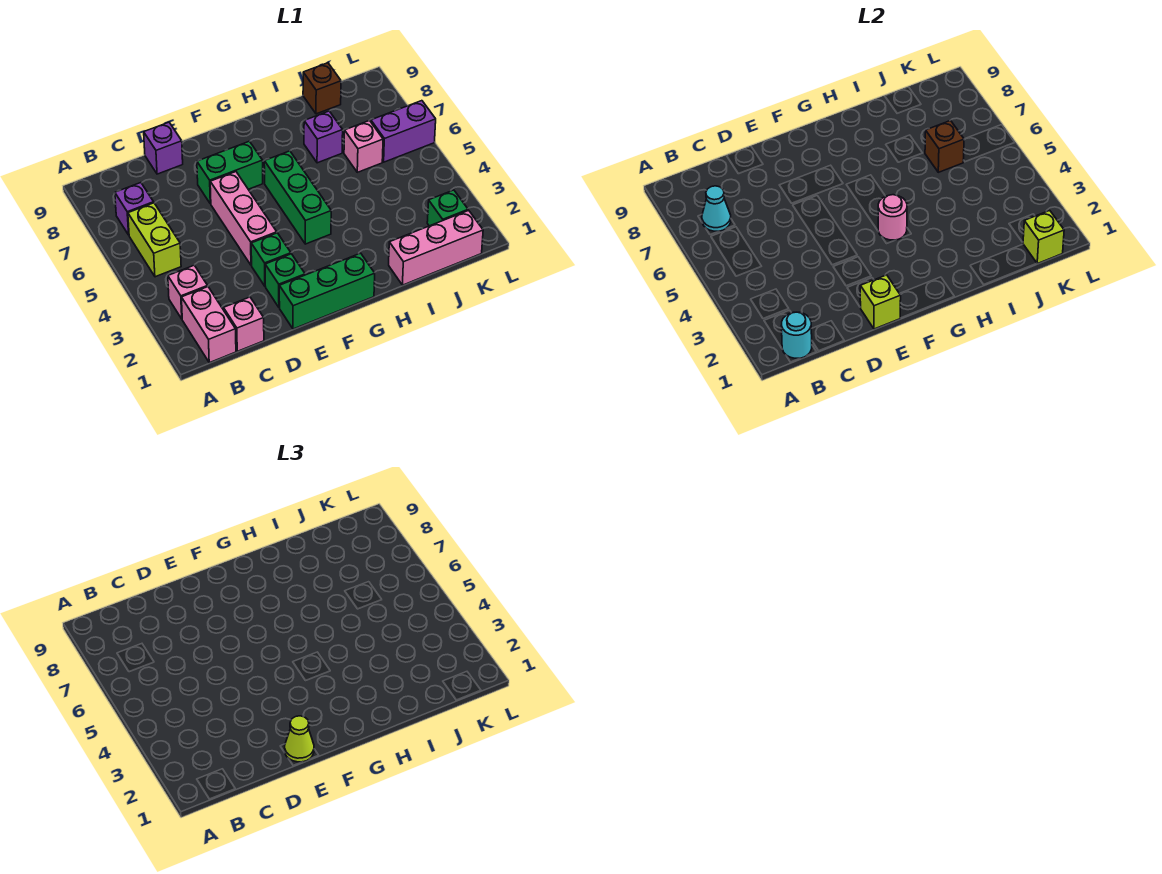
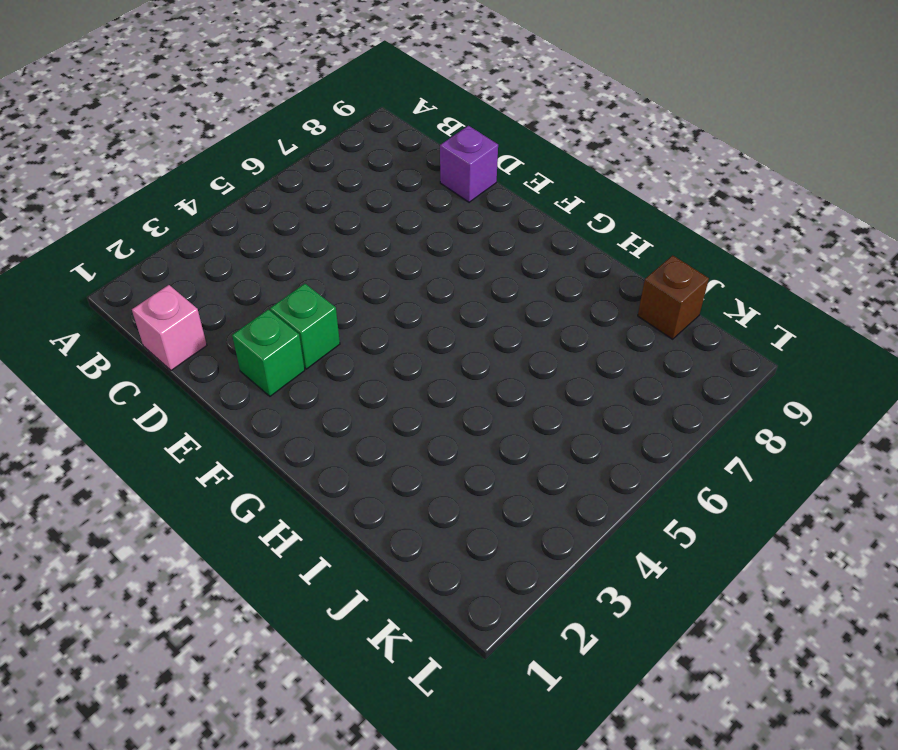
none -> pink brick B1:B2 level 1
none -> pink brick B3 level 1
none -> lime brick B5:B6 level 1

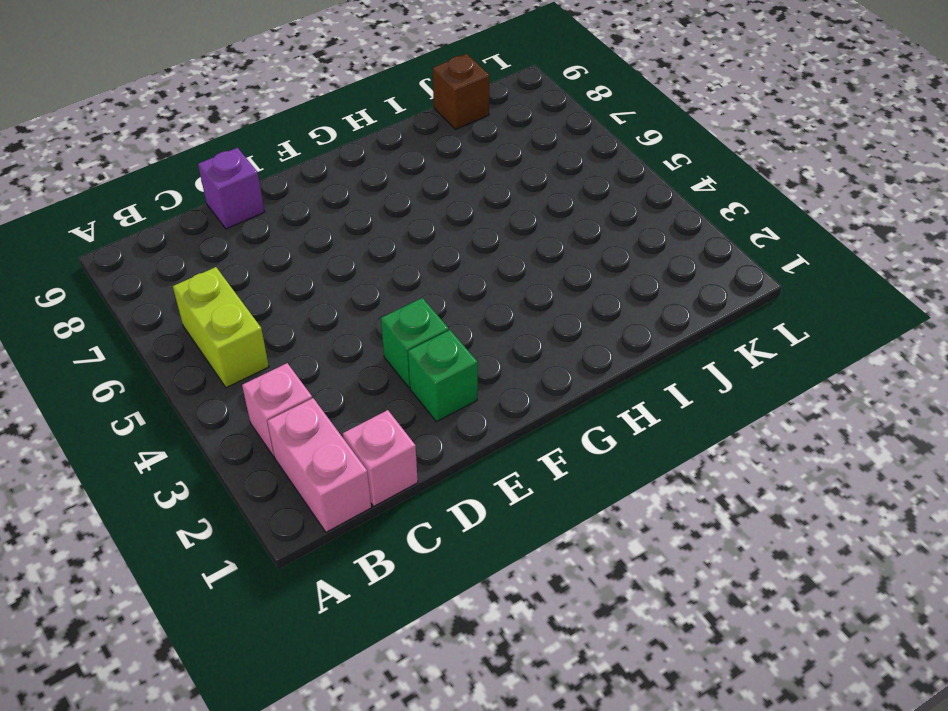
none -> purple brick B7 level 1
none -> green brick E1:G1 level 1
none -> pink brick E4:E6 level 1

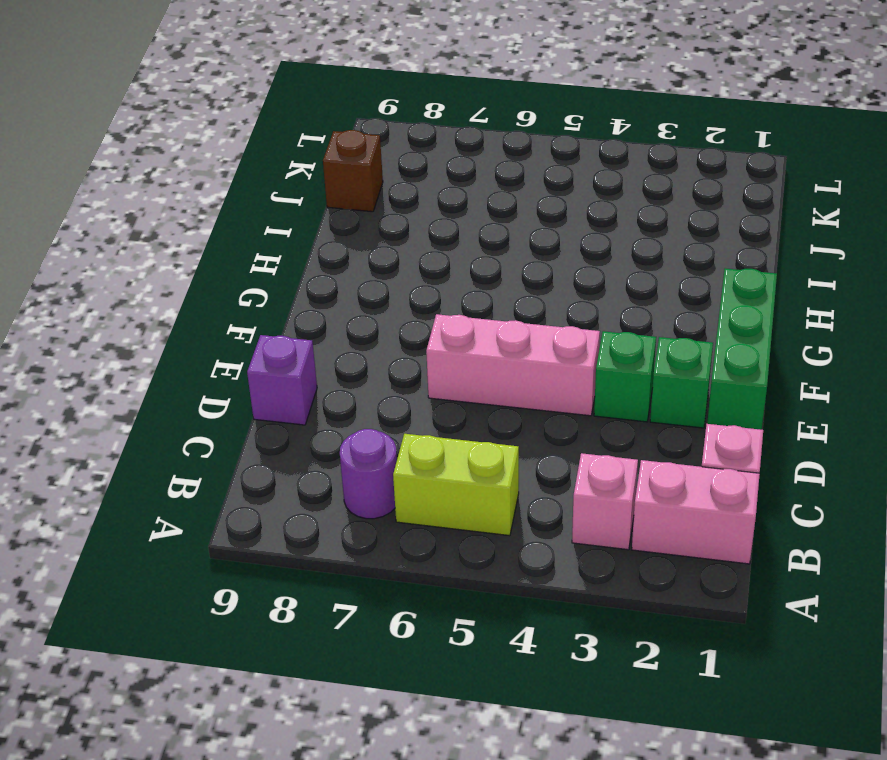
purple round brick B7 level 1 -> purple brick B7 level 1
none -> green brick E7:F7 level 1
none -> green brick G4:G6 level 1
none -> pink brick I1:K1 level 1

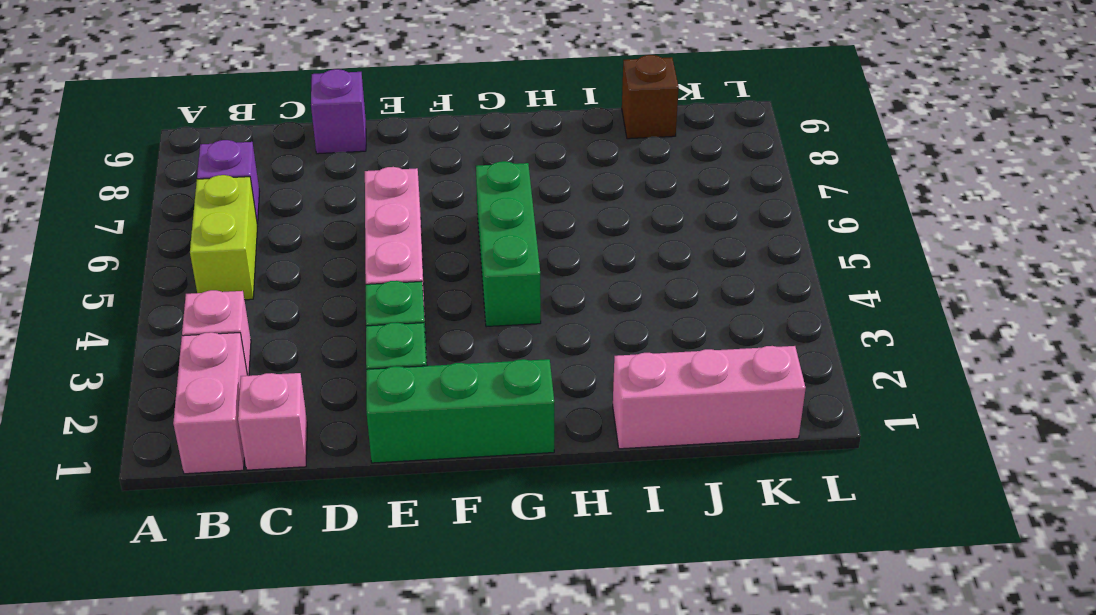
none -> green brick E7:F7 level 1
none -> purple brick I7 level 1
none -> pink brick J6 level 1

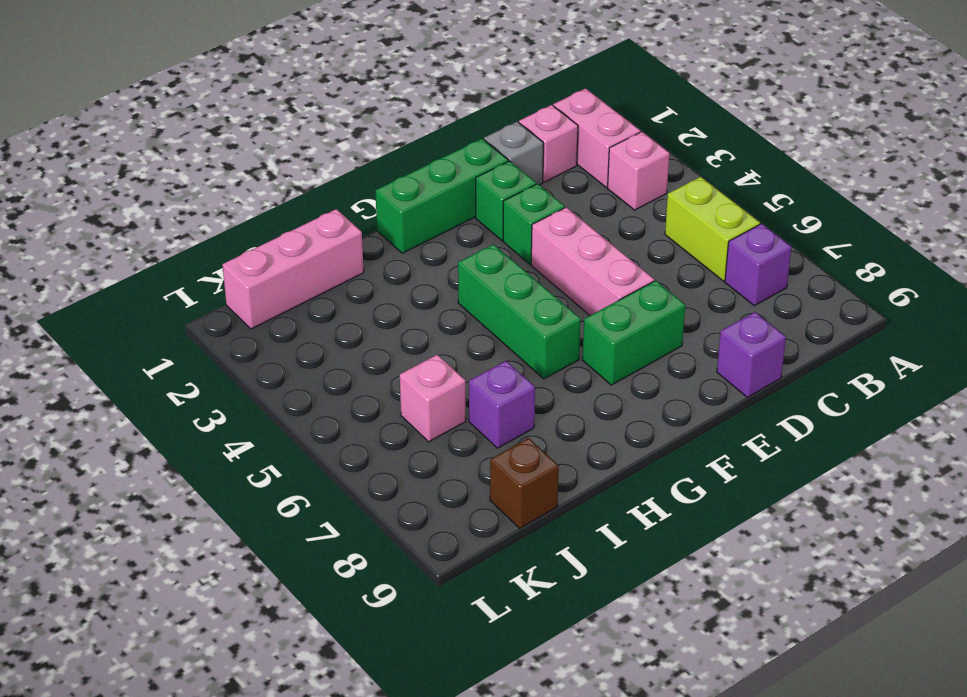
grey brick D1 level 1 -> none
none -> green brick K2 level 1
none -> purple brick K6:L6 level 1
none -> cyan round brick B1 level 2

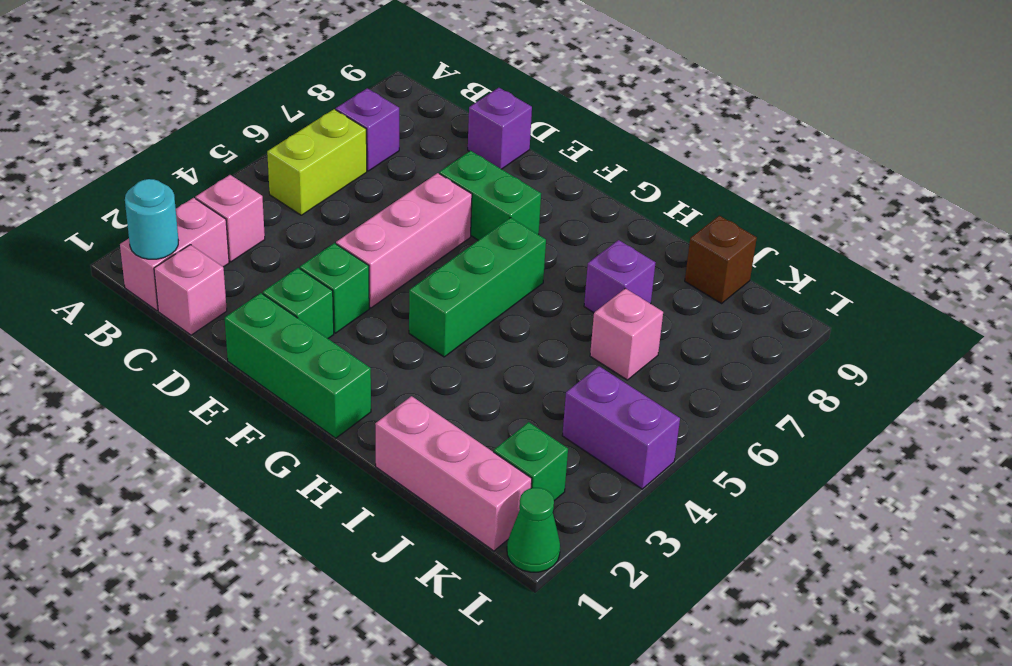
purple brick K4:L4 level 1 -> purple brick K6:L6 level 1
green cone L1 level 1 -> none
none -> cyan cone B7 level 2
none -> lime brick E1 level 2
none -> pink round brick G4 level 2

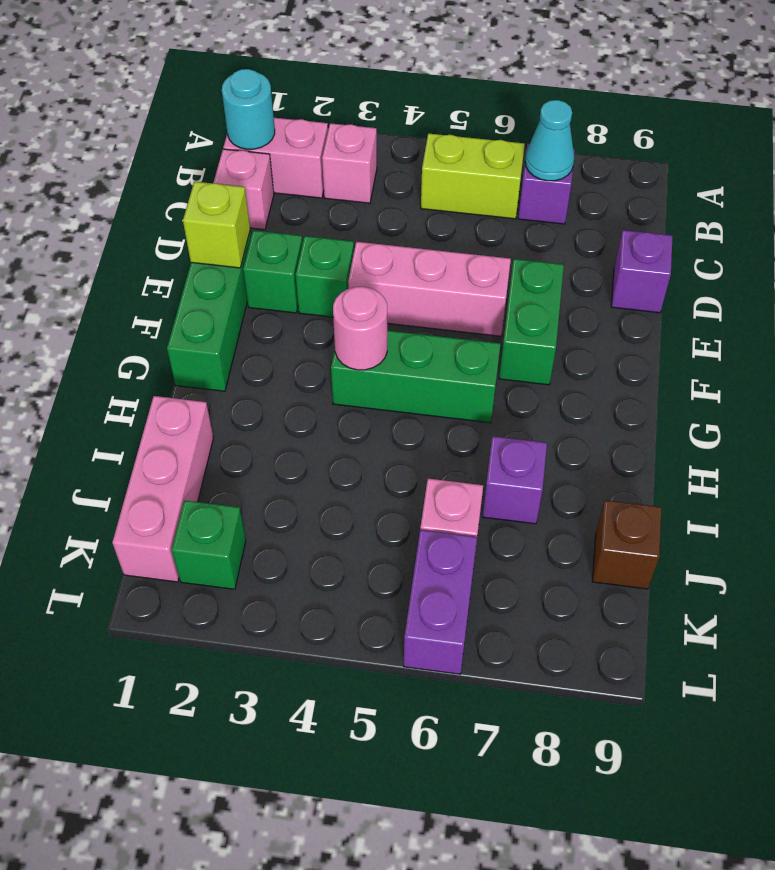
none -> brown brick J6 level 2
none -> lime brick K1 level 2
none -> lime cone E1 level 3

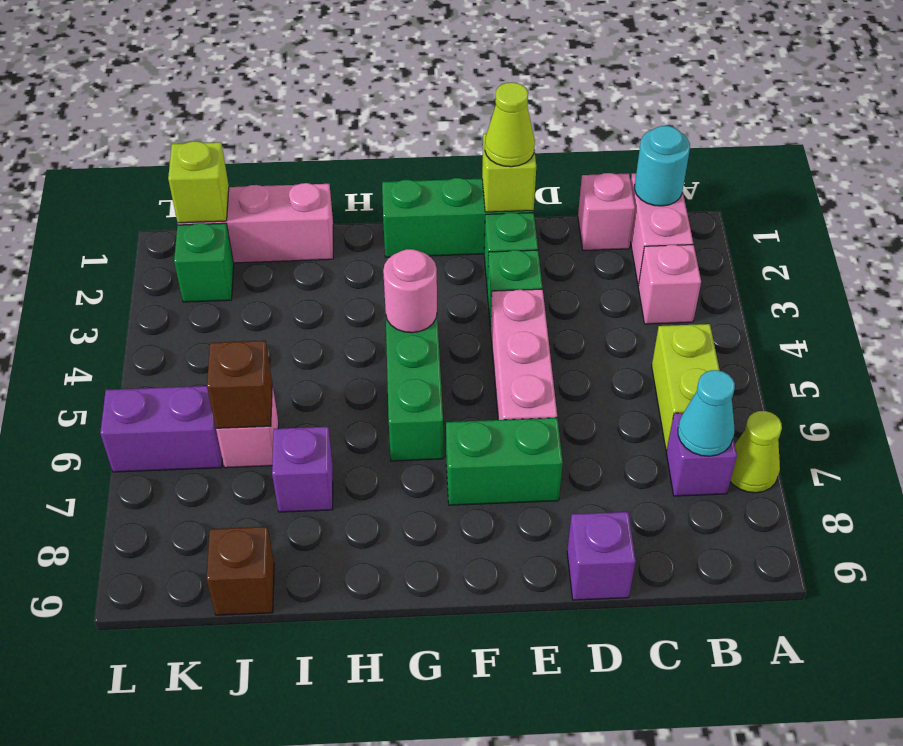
lime cone A7 level 1 -> none

